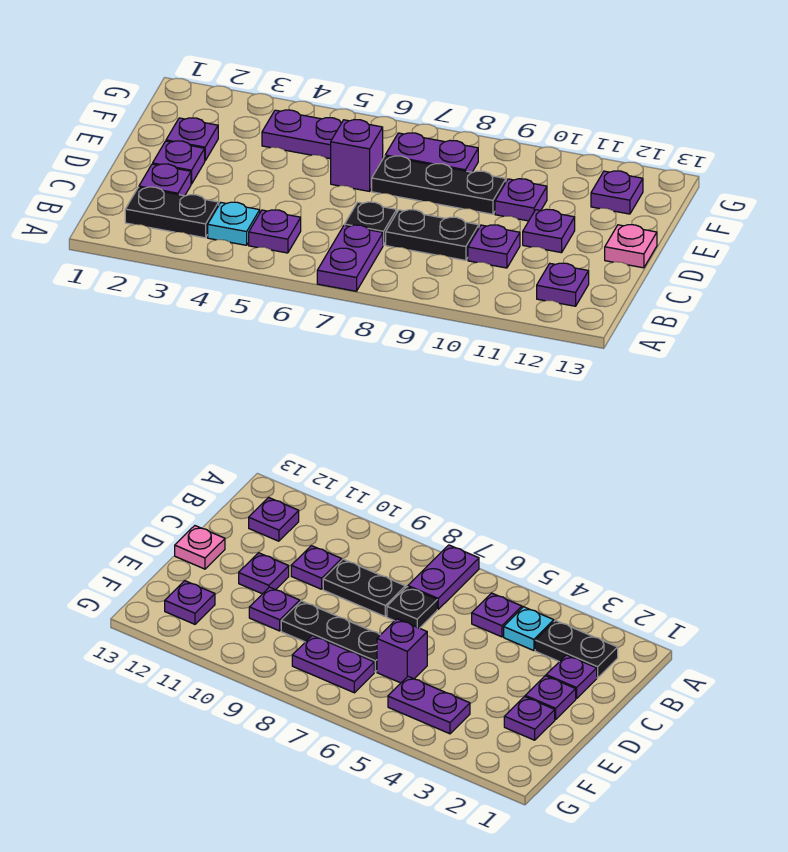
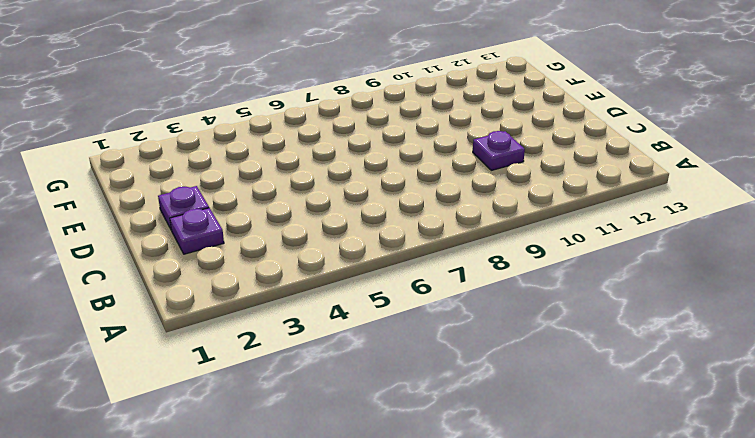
none -> purple plate A7:B7 level 1
none -> black plate B2:B3 level 1
none -> cyan plate B4 level 1

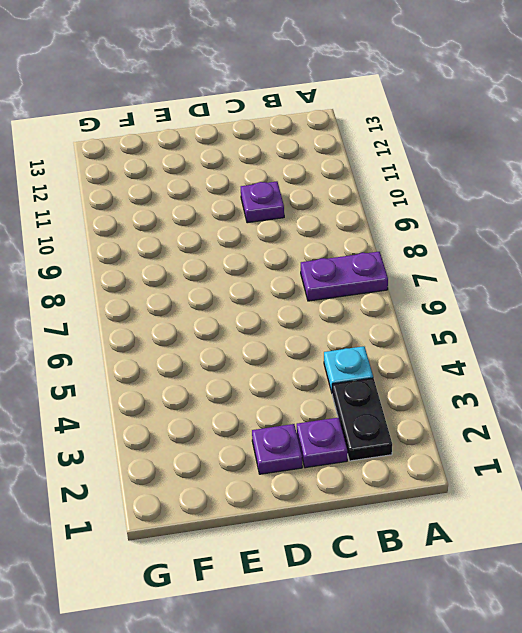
none -> purple plate B5 level 1
none -> purple plate B12 level 1
none -> black plate C7 level 1

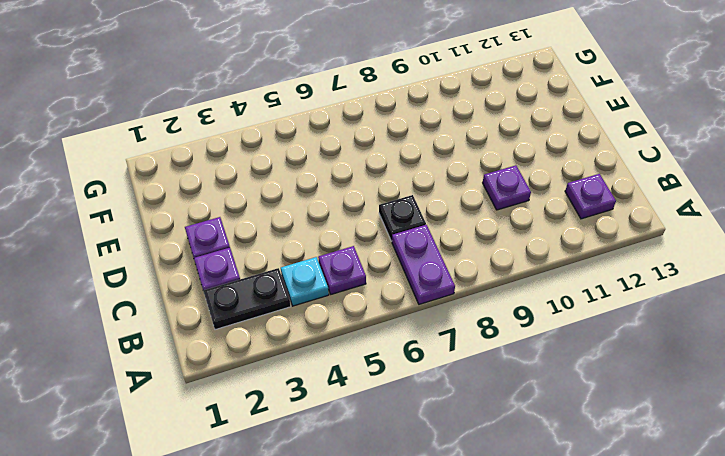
none -> black plate C8:C9 level 1
none -> purple plate D11 level 1
none -> pink plate D13 level 1

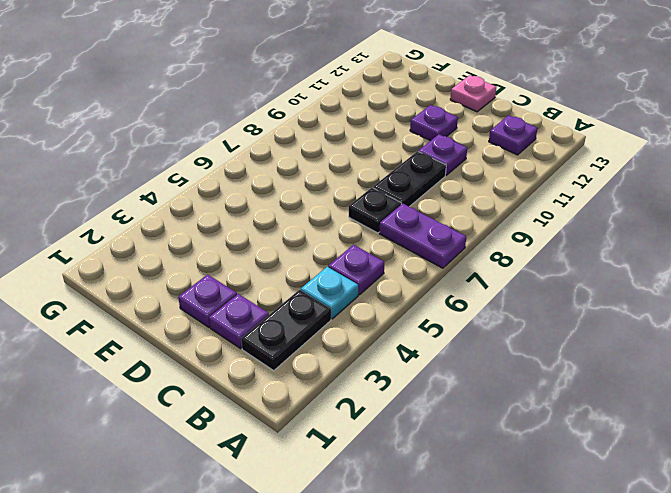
none -> purple plate E2 level 1
none -> purple brick E6 level 1
none -> black plate E7:E9 level 1

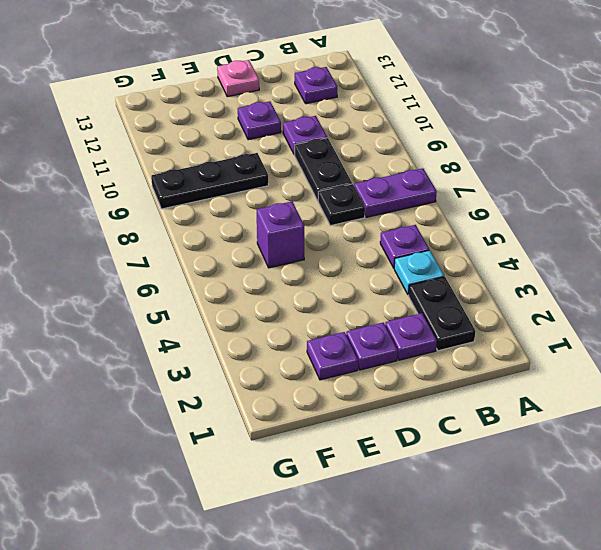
black plate E9:G9 level 1 -> black plate E7:E9 level 1
none -> purple plate E10 level 1
none -> purple plate F4:F5 level 1
none -> purple plate F7:F8 level 1

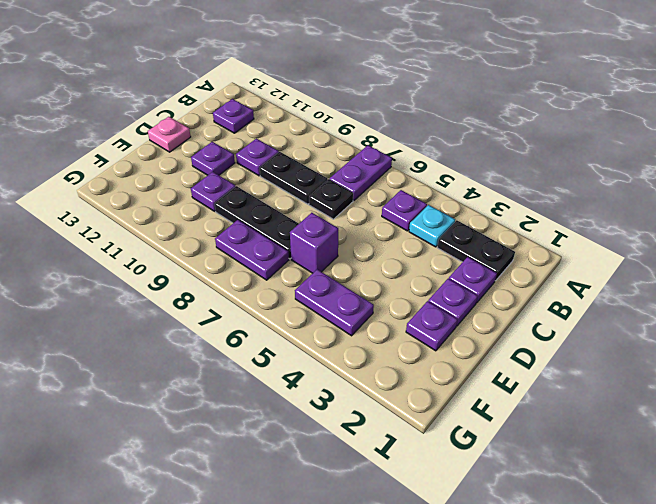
none -> purple plate F12 level 1

